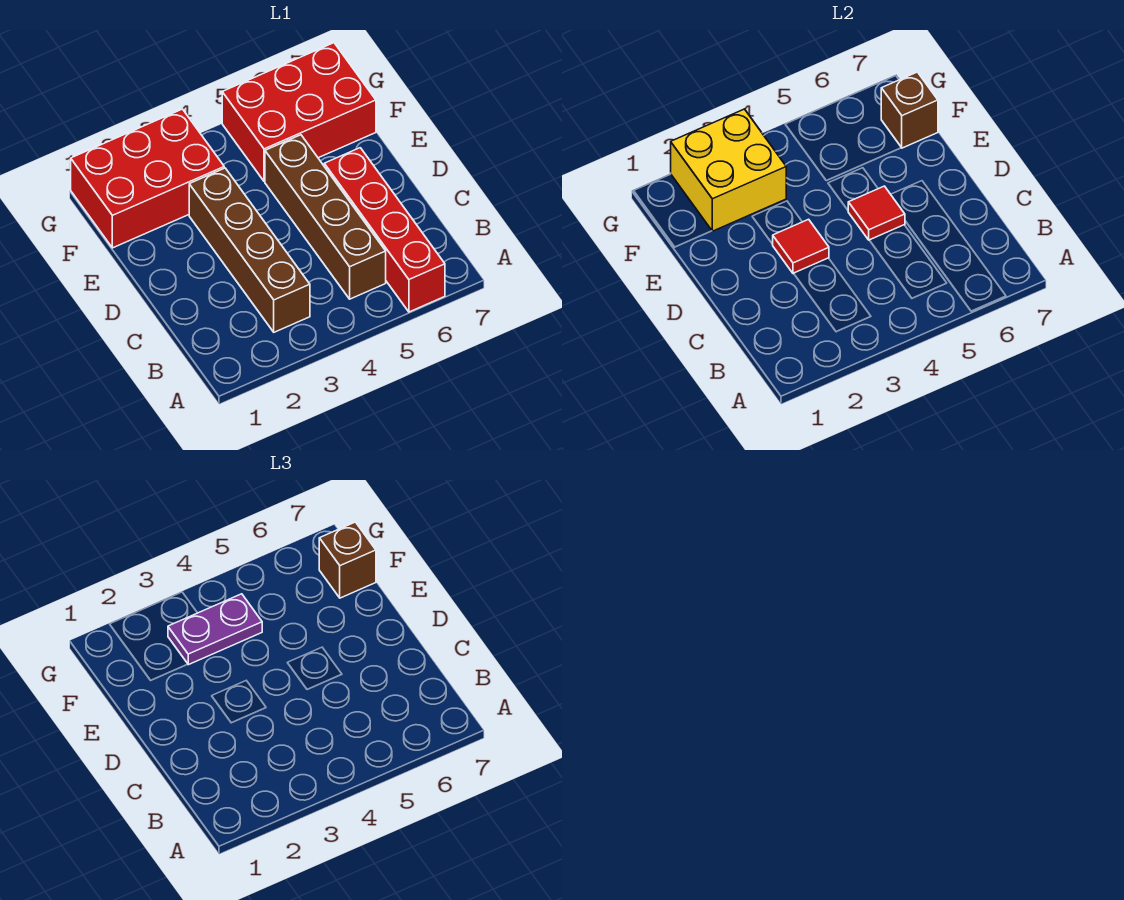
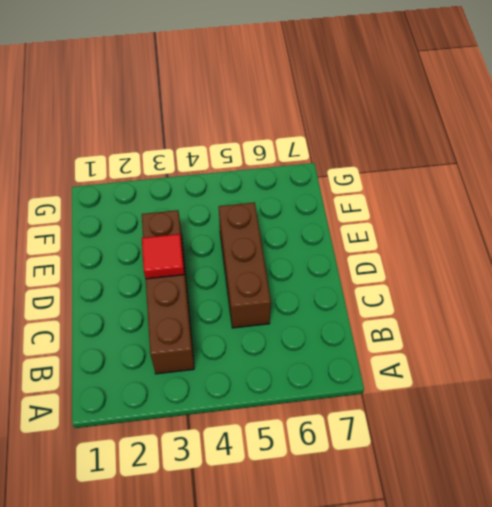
brown brick C5:E5 level 1 -> brown brick B5:E5 level 1
none -> red brick A6:D6 level 1
none -> red brick F1:G3 level 1

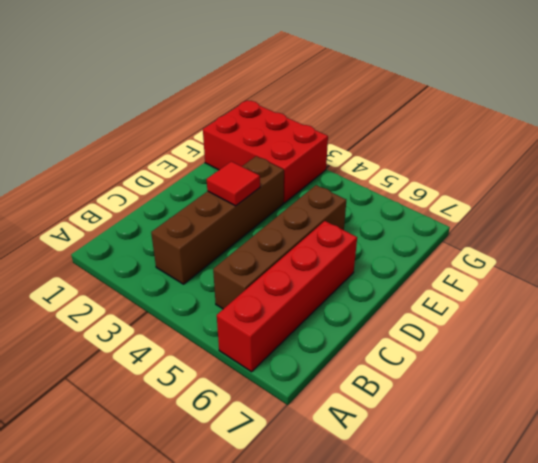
none -> red brick F5:G7 level 1
none -> red tile D5 level 2

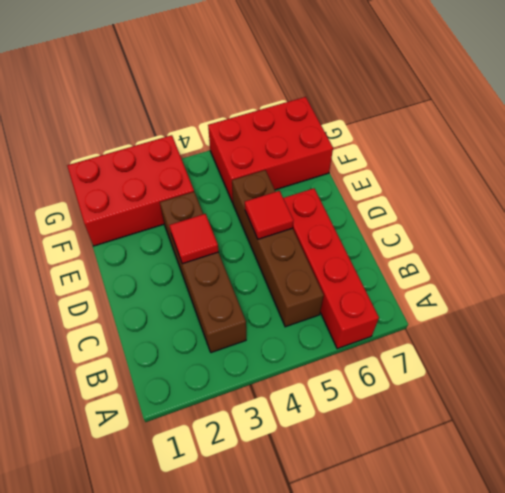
none -> yellow brick F2:G3 level 2
none -> brown brick F7 level 2

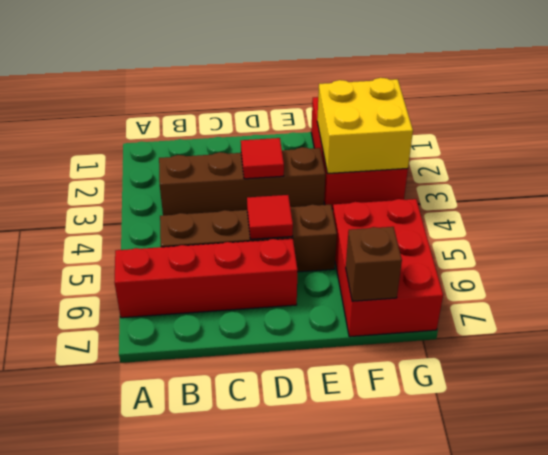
none -> purple plate F3:F4 level 3
none -> brown brick F7 level 3

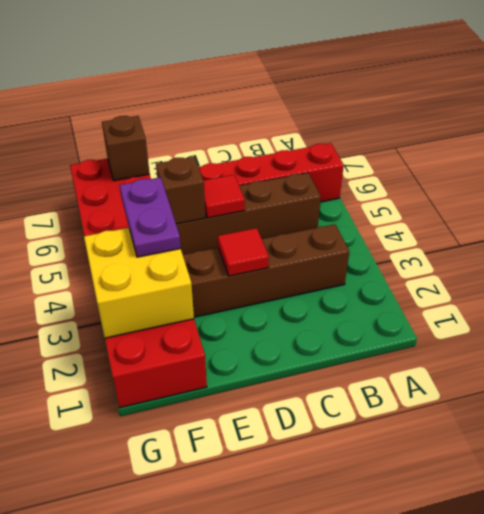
brown brick E5 level 2 -> brown brick F7 level 3

